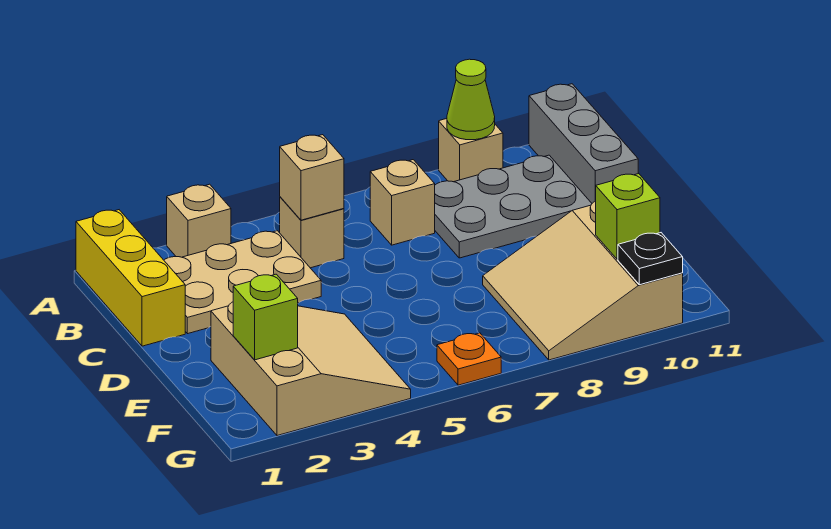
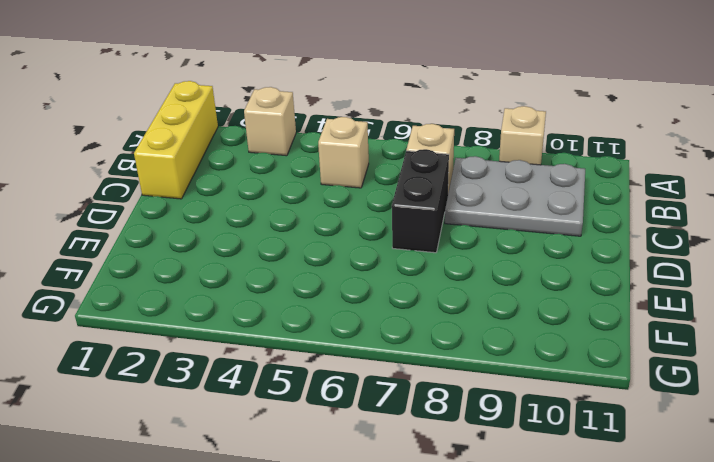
black brick C7:D7 level 1 -> none
none -> grey brick A11:C11 level 1
none -> tan plate B2:C4 level 1
none -> tan slope E2:G4 level 1 top 2

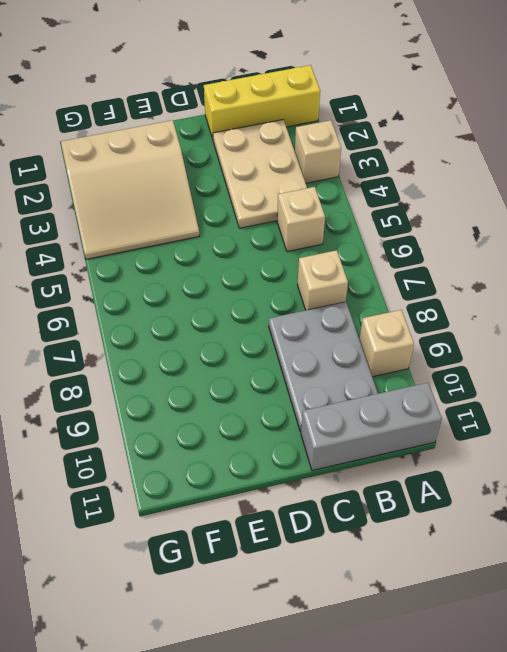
none -> tan slope E8:G10 level 1 top 10
none -> orange plate G6 level 1
none -> lime cone A9 level 2

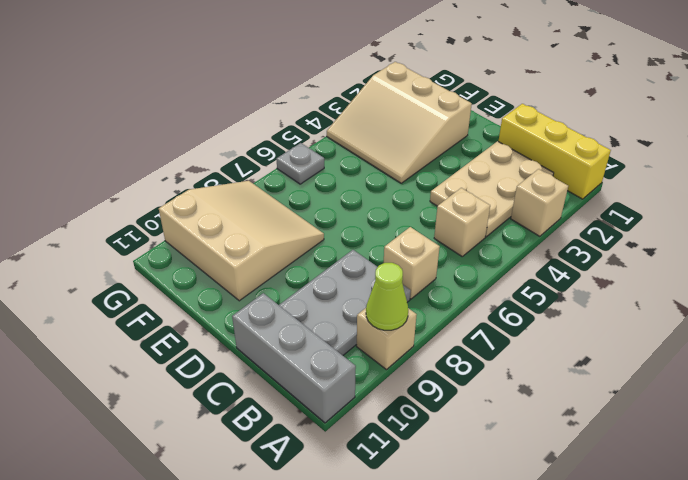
grey plate G6 level 1 -> orange plate G6 level 1
none -> tan brick B5 level 2
none -> lime brick F2 level 2
none -> lime brick F10 level 2

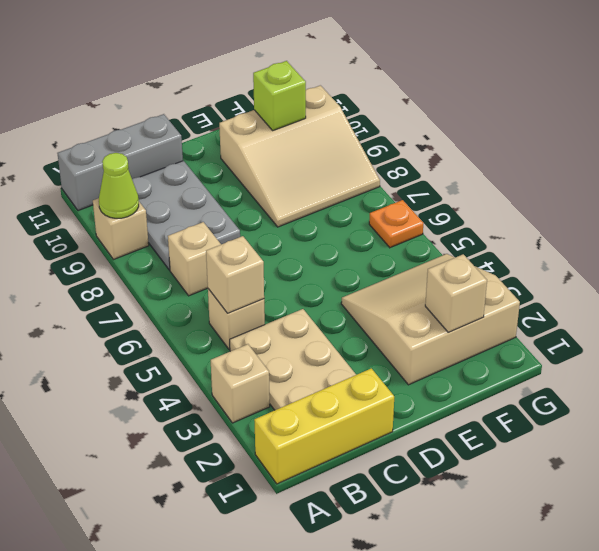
tan brick F2 level 2 -> lime brick F2 level 2
none -> black plate G10 level 2

